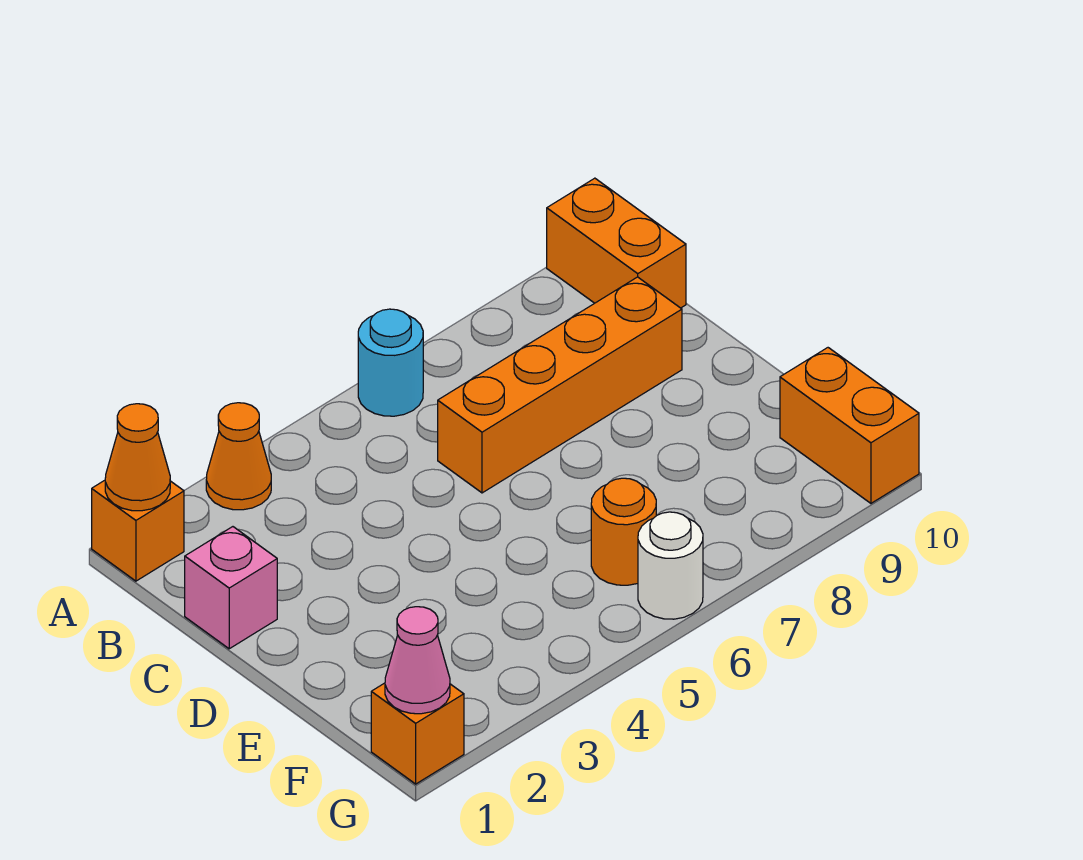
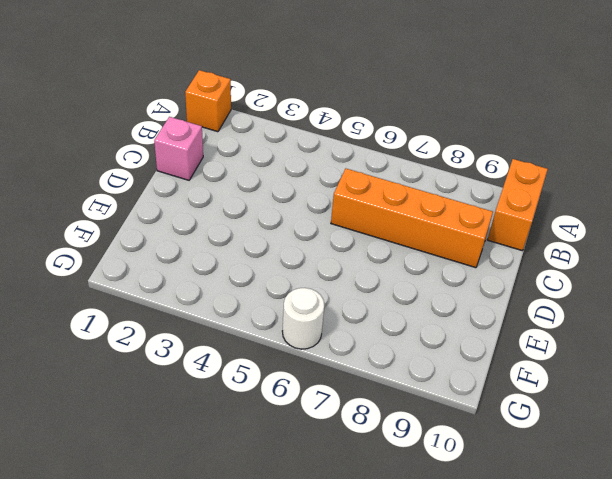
none -> orange cone A3 level 1
none -> cyan round brick A6 level 1
none -> orange round brick F6 level 1

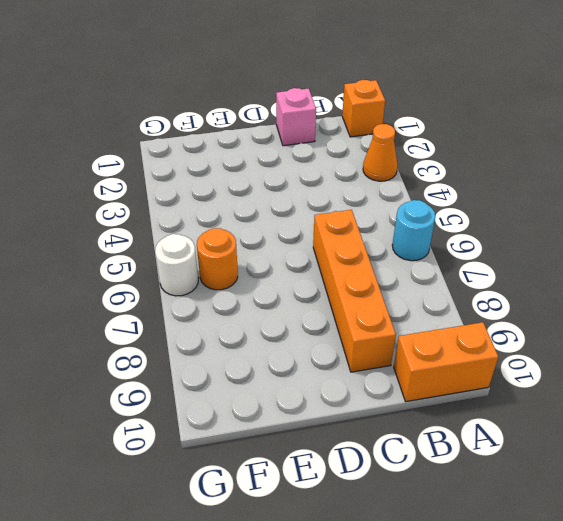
none -> orange brick F10:G10 level 1
none -> orange brick G1 level 1
none -> orange cone A1 level 2

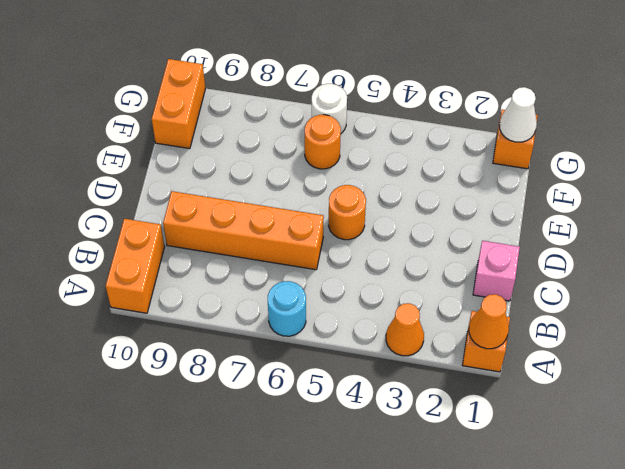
orange round brick D5 level 1 -> none
white cone G1 level 2 -> pink cone G1 level 2

